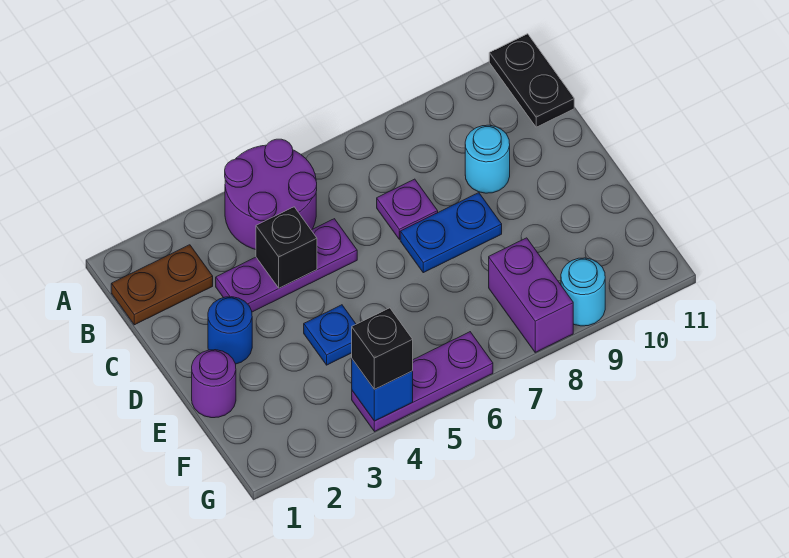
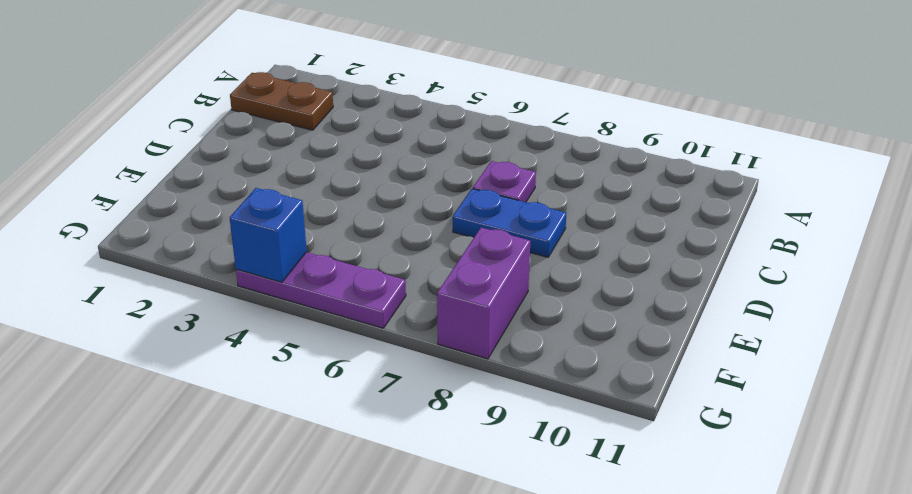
none -> purple round brick A4:B5 level 1
none -> black plate A11:B11 level 1
none -> purple plate C3:C5 level 1

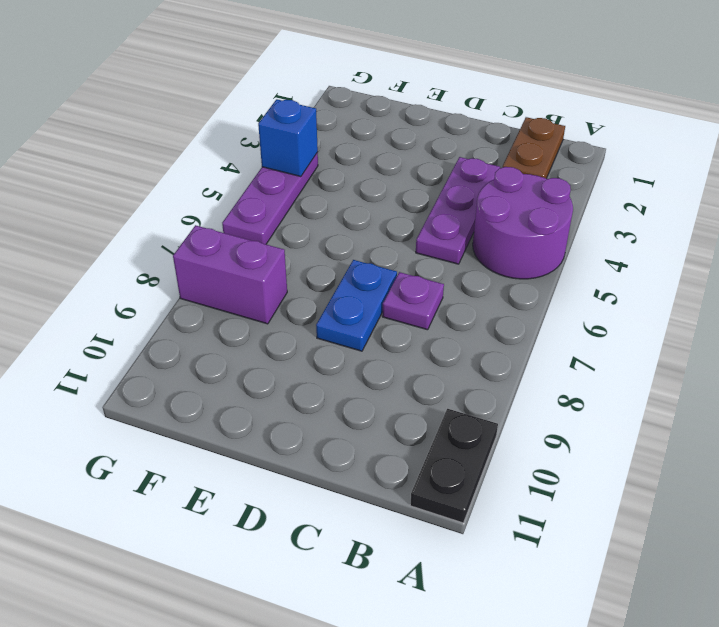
black plate A10:A11 level 1 -> black plate A11:B11 level 1
none -> cyan round brick C9 level 1
none -> blue round brick D2 level 1
none -> purple round brick E1 level 1

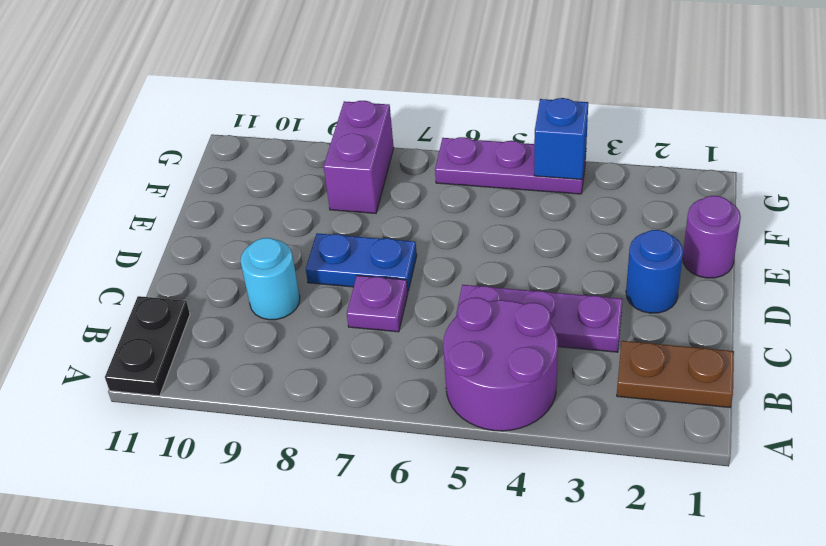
none -> blue plate E4 level 1
none -> cyan round brick G9 level 1
none -> black brick C4 level 2

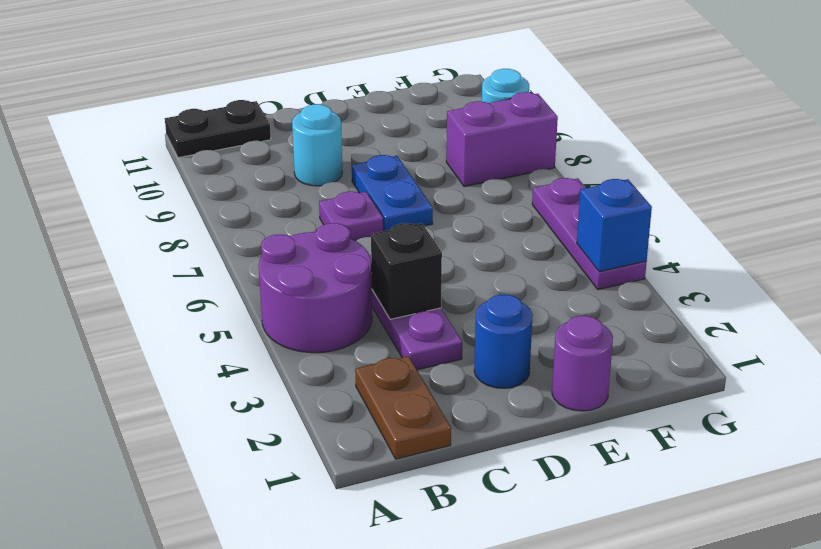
none -> blue plate E4 level 1
none -> black brick G4 level 3

